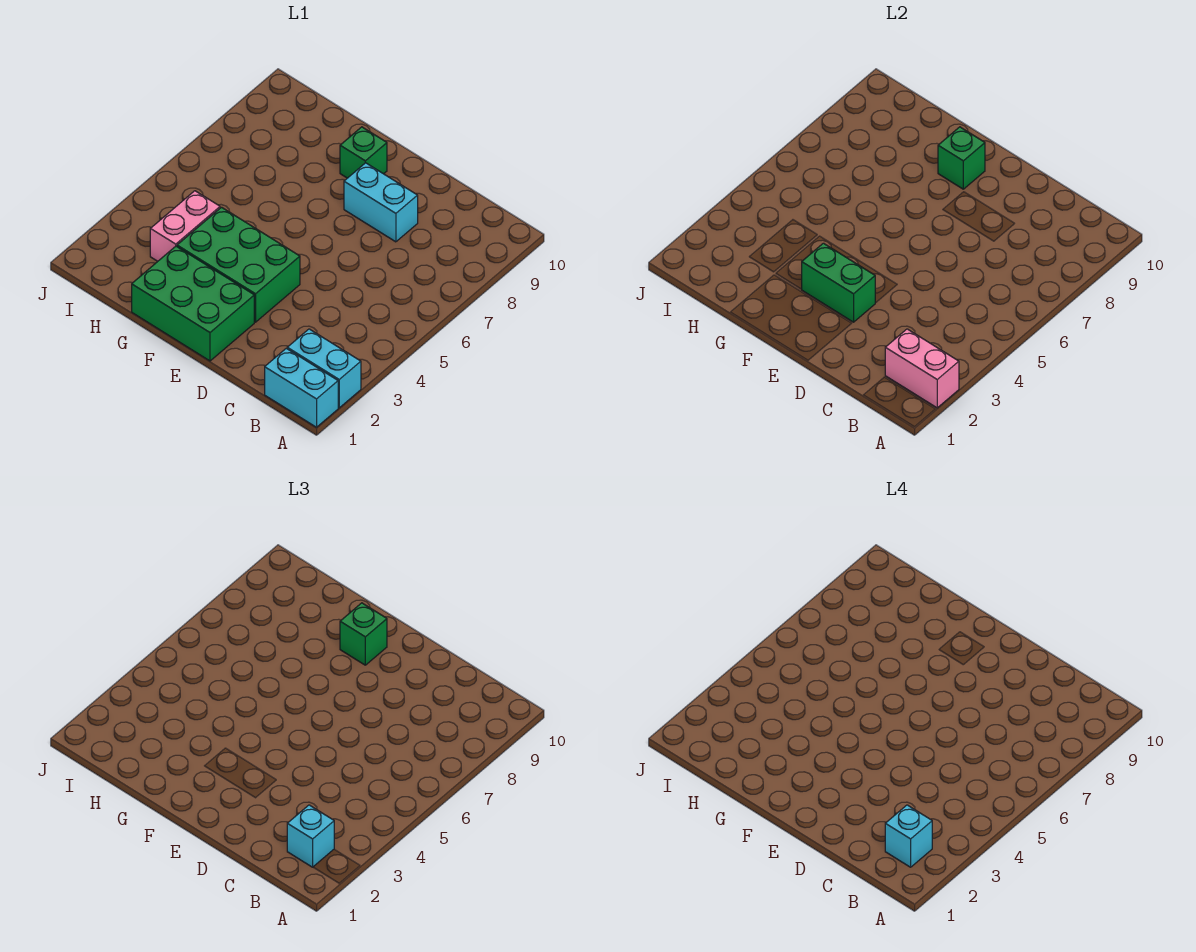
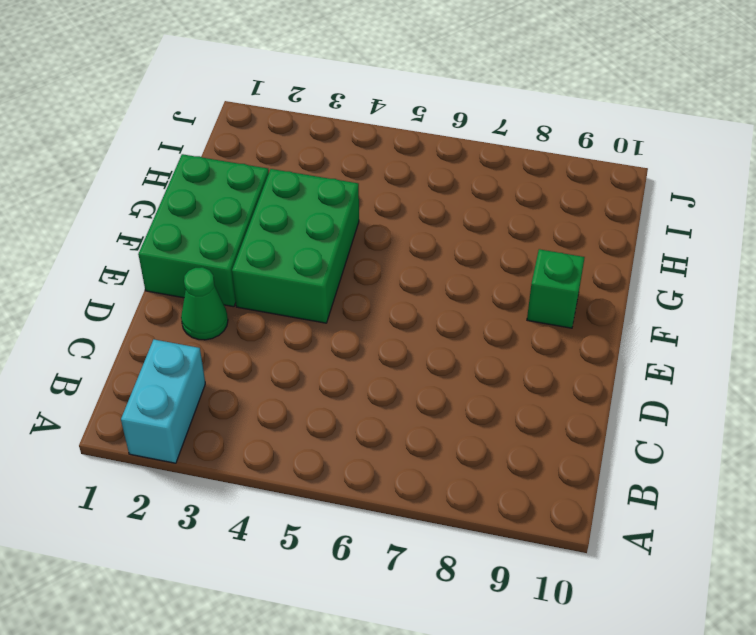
green cone D2 level 1 -> none
none -> cyan brick A1:B1 level 1
none -> cyan brick D8:E8 level 1
none -> pink brick H3:H4 level 1

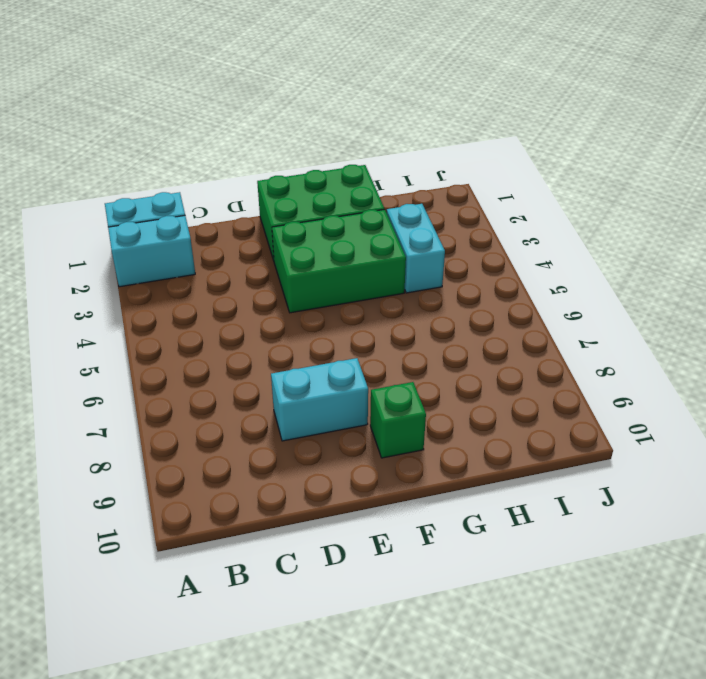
cyan brick H3:H4 level 1 -> pink brick H3:H4 level 1
none -> pink brick A2:B2 level 2
none -> green brick E3:F3 level 2
none -> green brick F9 level 2

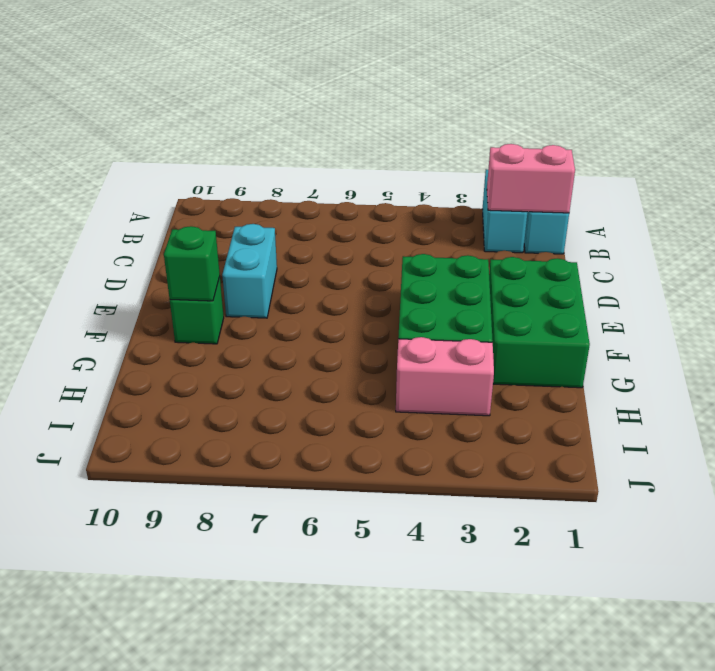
pink brick B1:B2 level 2 -> pink brick A2:B2 level 2
none -> green brick E3:F3 level 2
none -> cyan brick B2 level 3
none -> green brick F9 level 3

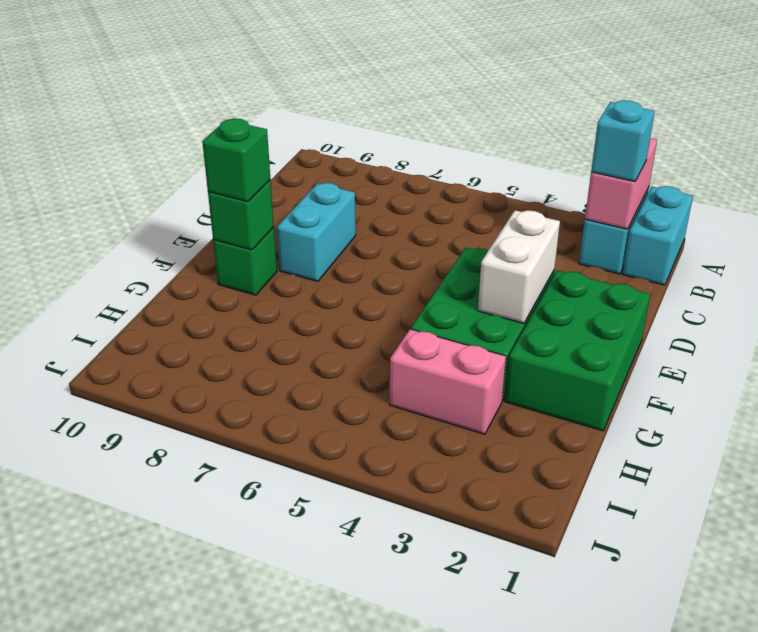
white brick E3:F3 level 2 -> green brick E3:F3 level 2
none -> cyan brick B2 level 4

